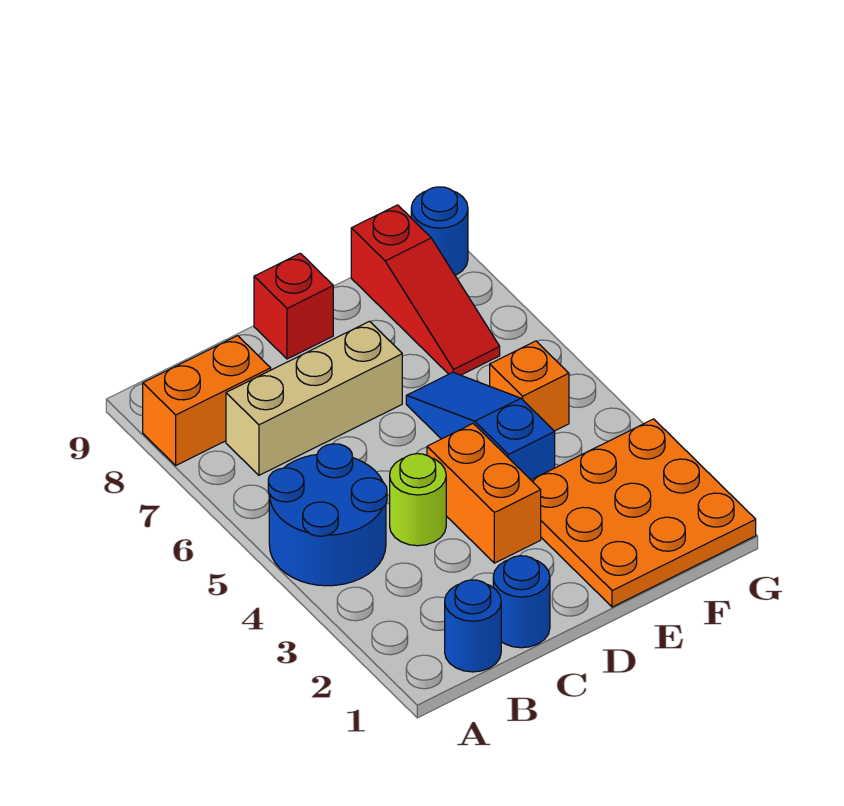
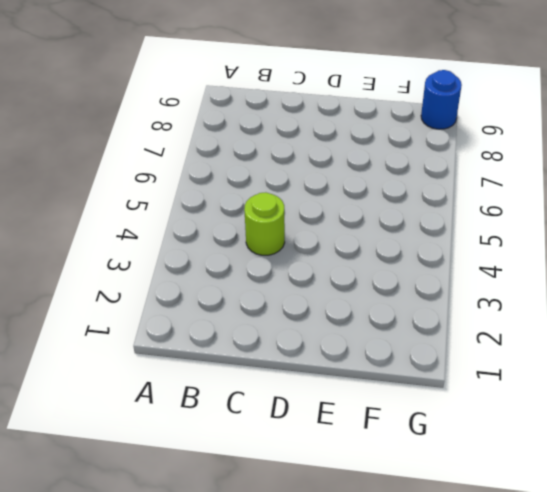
none -> blue round brick A4:B5 level 1
none -> orange brick A8:B8 level 1
none -> blue round brick B1 level 1

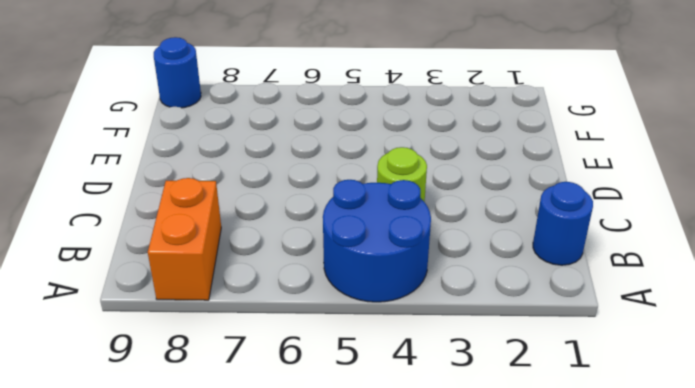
none -> tan brick B7:D7 level 1
none -> blue round brick C1 level 1
none -> orange brick D3:D4 level 1

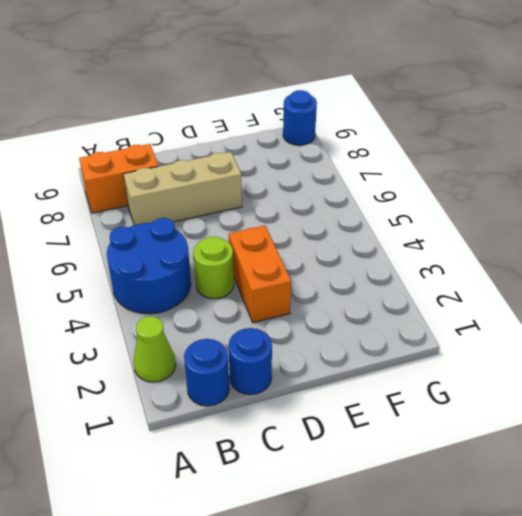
lime cone A2 level 1 -> none
none -> red brick D9 level 1
none -> orange plate E1:G3 level 1
none -> blue slope E4:E6 level 1 top 4

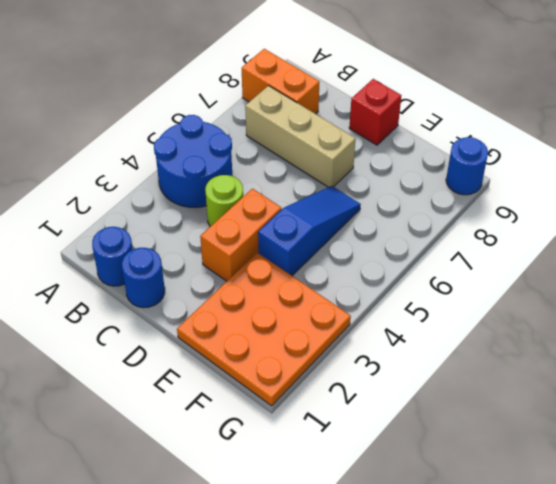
none -> orange brick F5 level 1
none -> red slope F7:F9 level 1 top 9

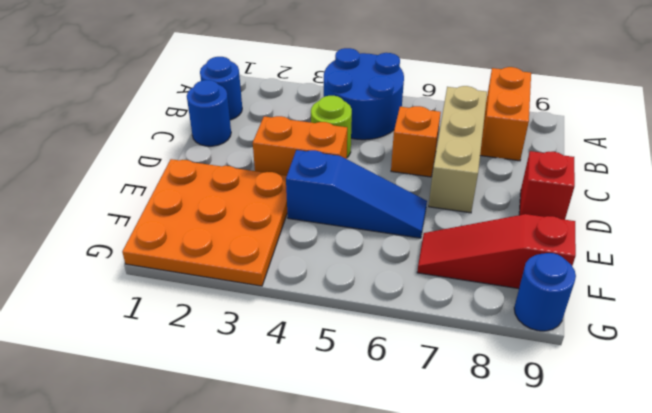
orange brick C6 level 1 -> orange brick F5 level 1

